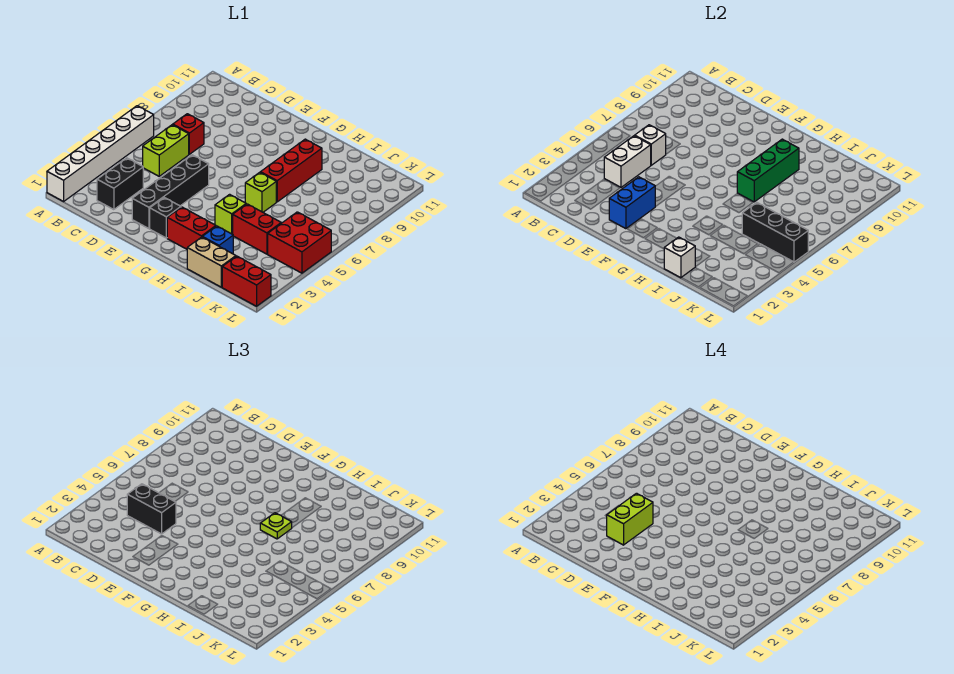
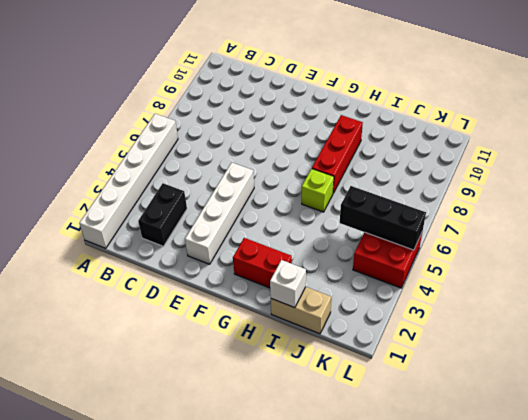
white brick E2:E5 level 1 -> black brick E2:E5 level 1
none -> lime brick C5:C6 level 1
none -> red brick C7 level 1
none -> black brick F2 level 1

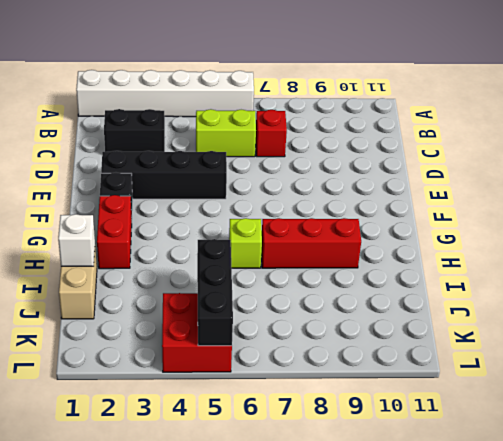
none -> lime brick H4 level 1
none -> blue brick I2 level 1
none -> red brick I4:J4 level 1

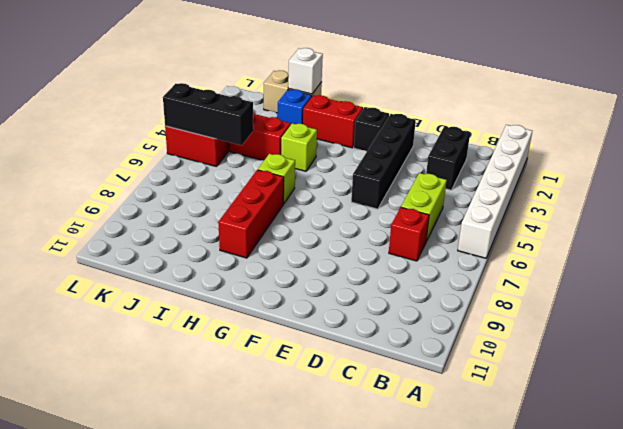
none -> red brick K1:L1 level 1
none -> white brick C4:C5 level 2
none -> white brick C6 level 2

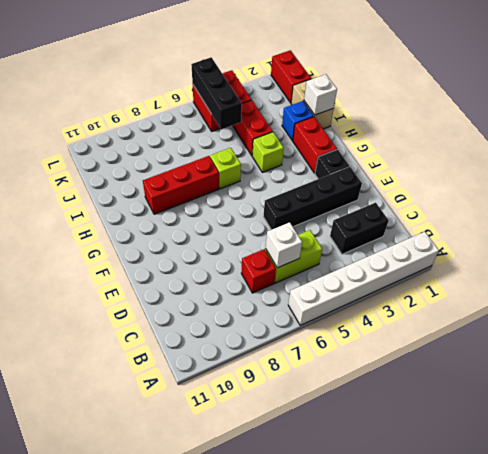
none -> white brick C4:C5 level 2
none -> blue brick E2:E3 level 2
none -> green brick H7:H9 level 2

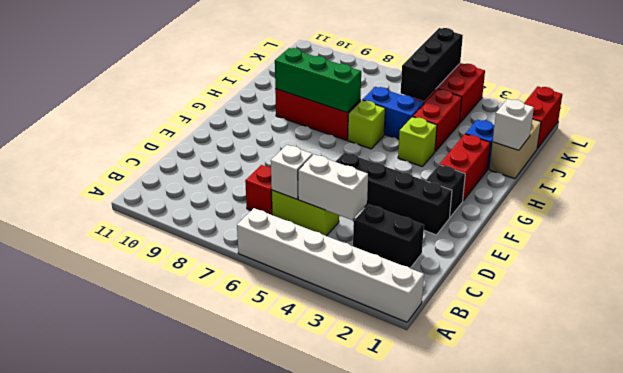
blue brick I5:I6 level 1 -> blue brick E2:E3 level 2
none -> black brick C4:D4 level 3
none -> lime plate H7 level 3
none -> lime brick D3:D4 level 4

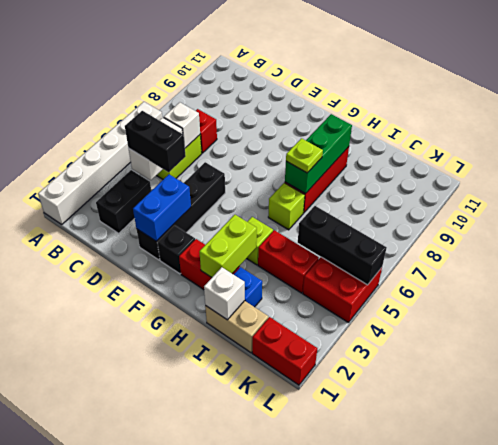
lime brick H2:H3 level 2 -> lime brick D3:D4 level 4

